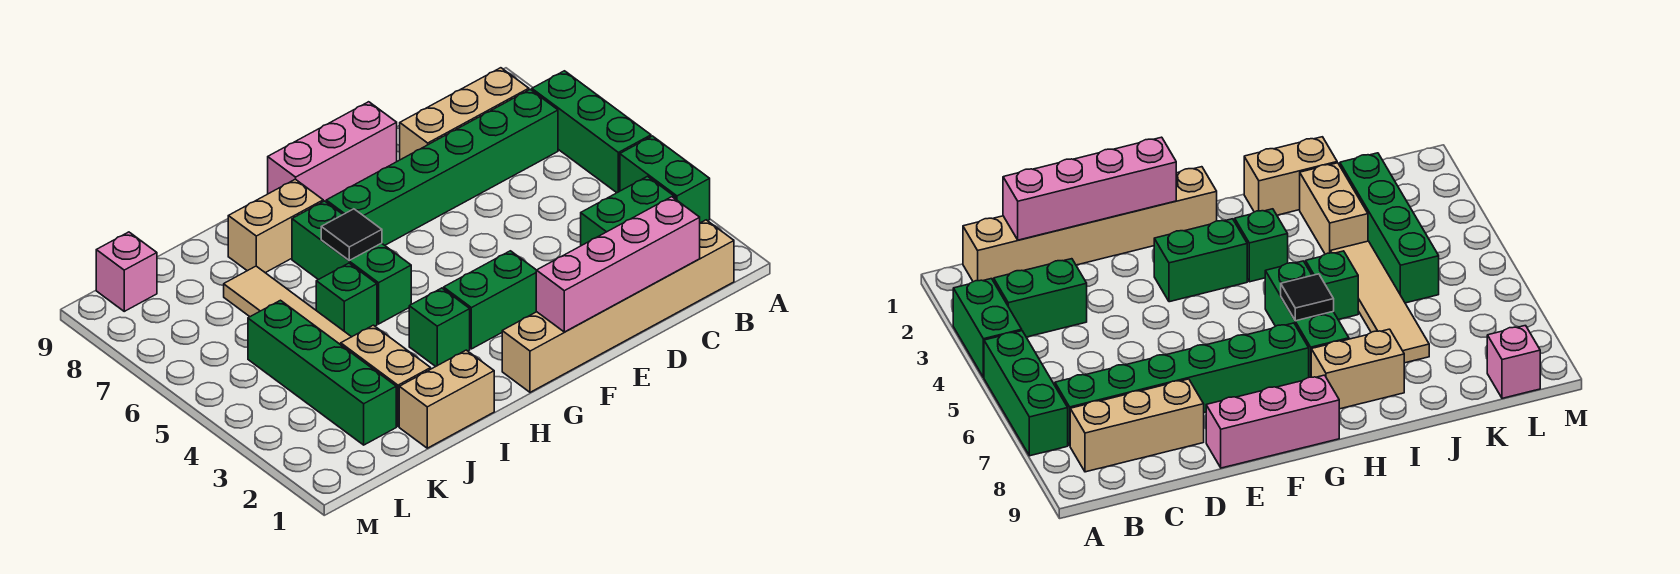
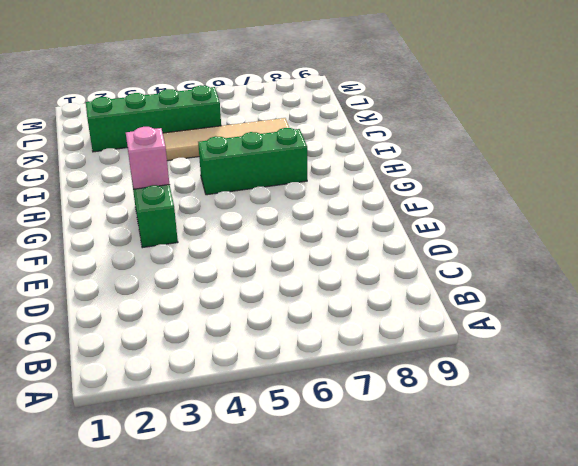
pink brick G3 level 2 -> pink brick L9 level 1
none -> green brick A3:A4 level 1
none -> green brick A5:A7 level 1
none -> tan brick B1:G1 level 1

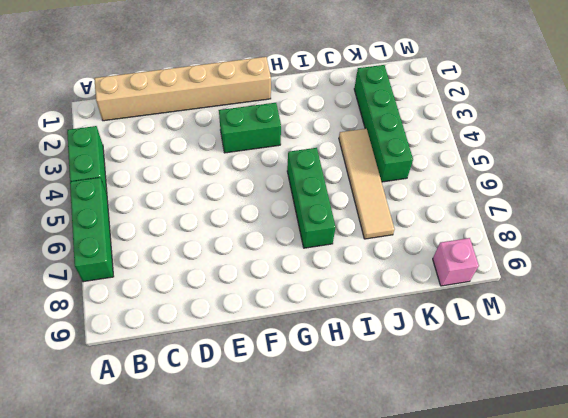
none -> green brick B3:C3 level 1
none -> green brick B7:G7 level 1
none -> tan brick B8:D8 level 1

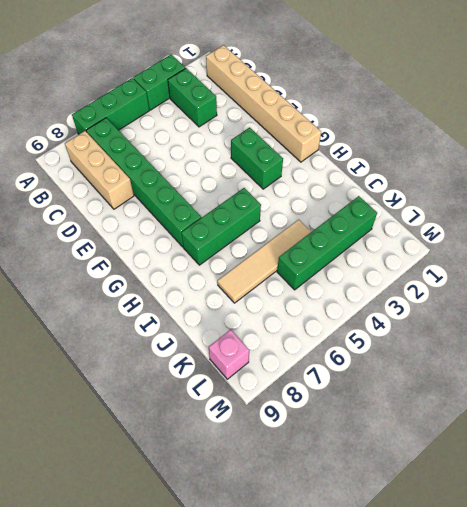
none -> pink brick E9:G9 level 1
none -> green brick H3 level 1
none -> tan brick H8:I8 level 1

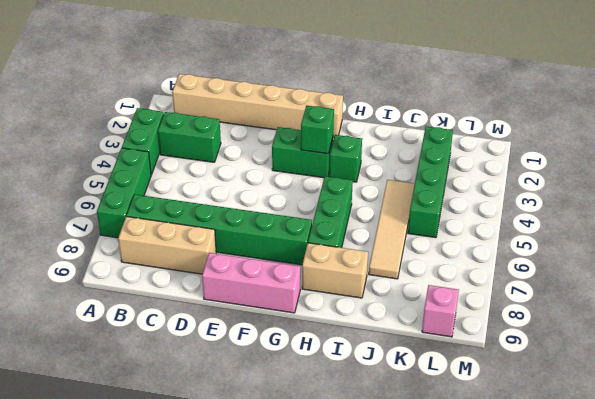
green brick G3 level 2 -> green brick I5 level 1
none -> tan brick I1:J1 level 1
none -> tan brick J2:J3 level 1
none -> pink brick C1:F1 level 2

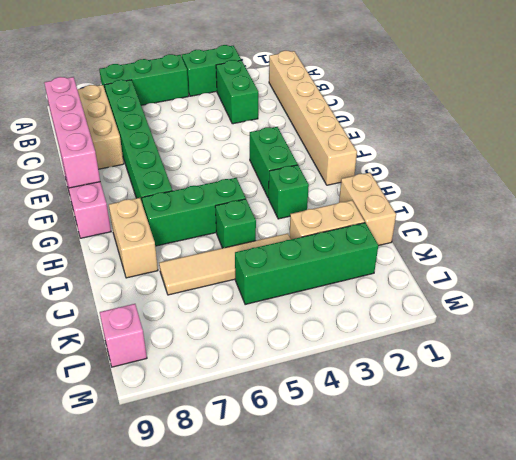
pink brick C9:F9 level 2 -> pink brick C1:F1 level 2
none -> black tile H6 level 2

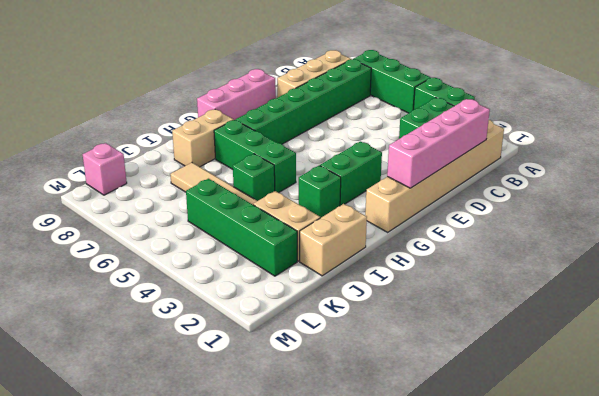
none -> black tile H6 level 2

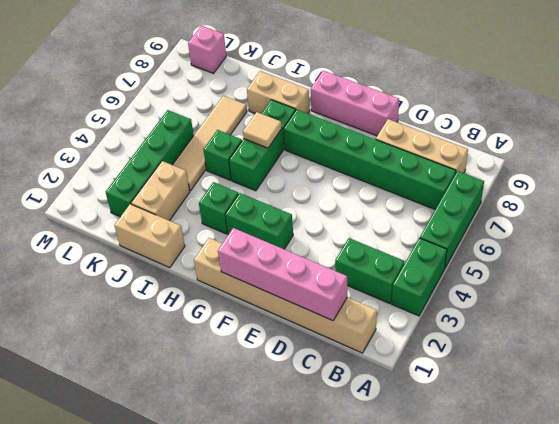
tan tile H6 level 2 -> black tile H6 level 2

